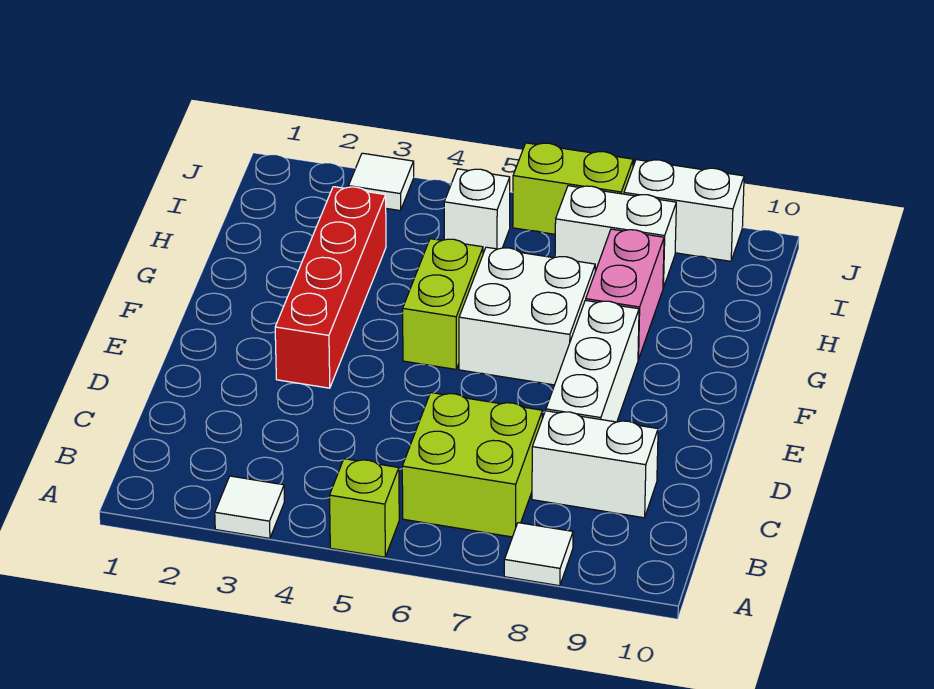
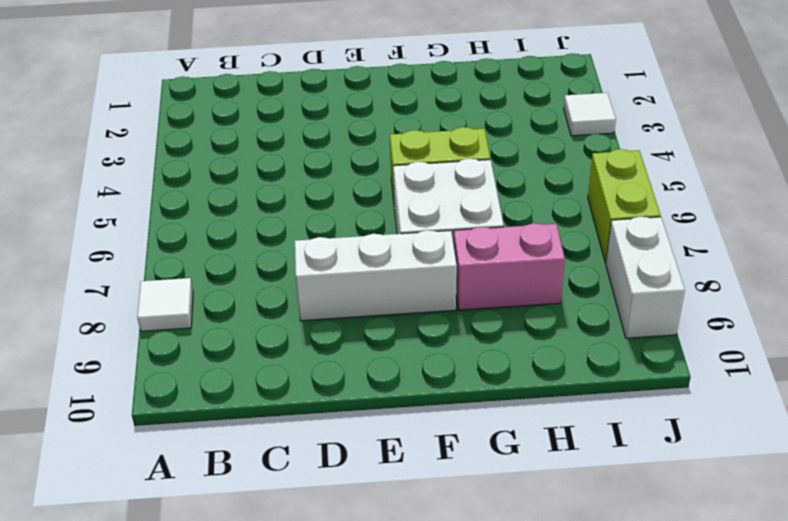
none -> white tile A3 level 1
none -> lime brick A5 level 1
none -> lime brick B6:C7 level 1

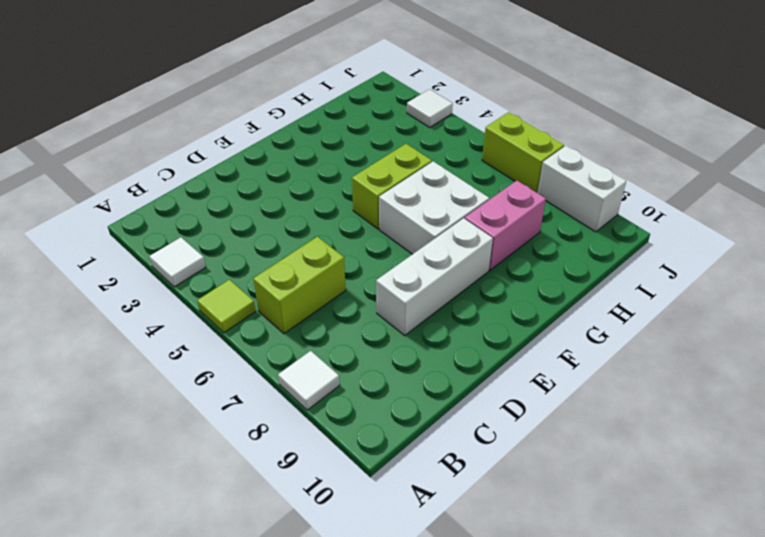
lime tile A5 level 1 -> lime brick A5 level 1
lime brick B6:C6 level 1 -> lime brick B6:C7 level 1
none -> white brick C8:C9 level 1
none -> red brick E3:H3 level 1
none -> white brick I5 level 1

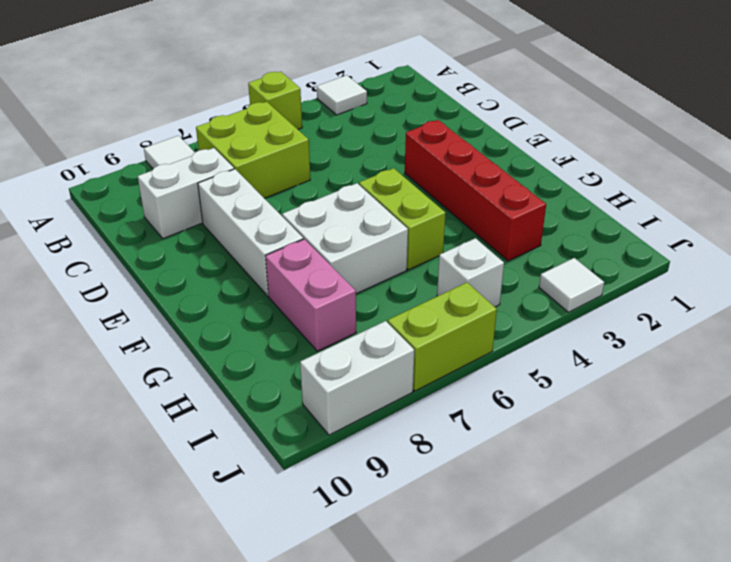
none -> white brick I7:I8 level 1

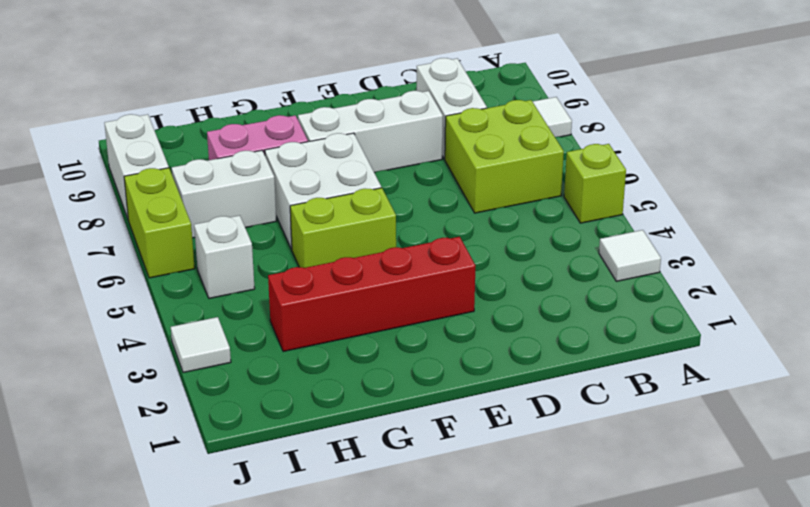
white brick H7:I7 level 1 -> white brick I7:I8 level 1

